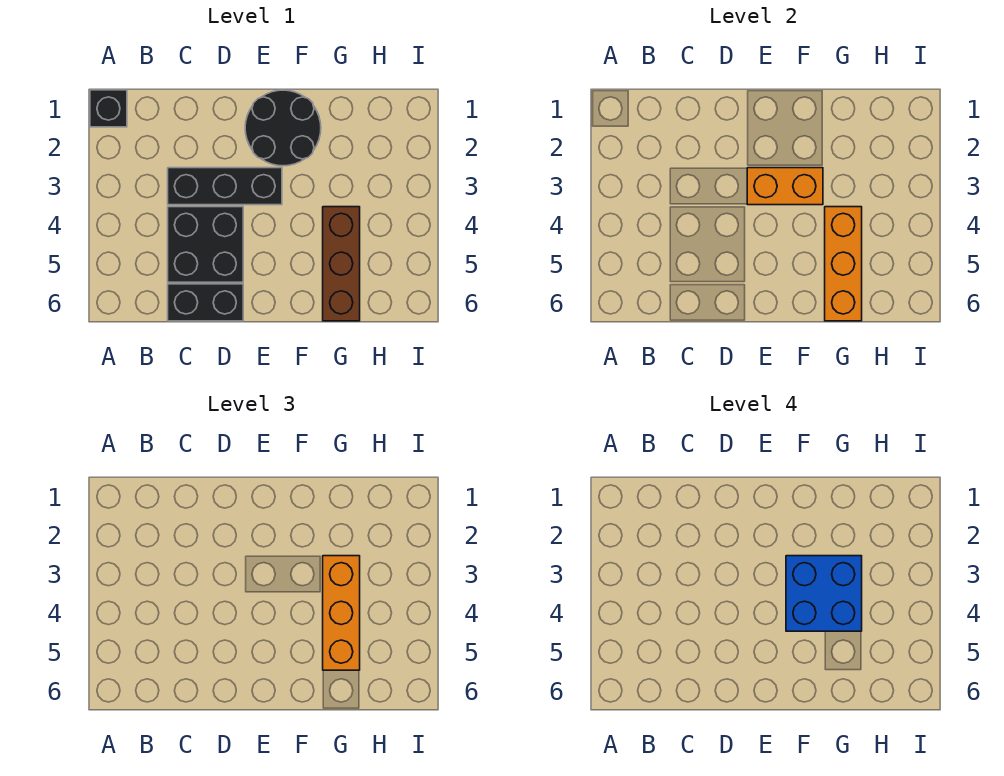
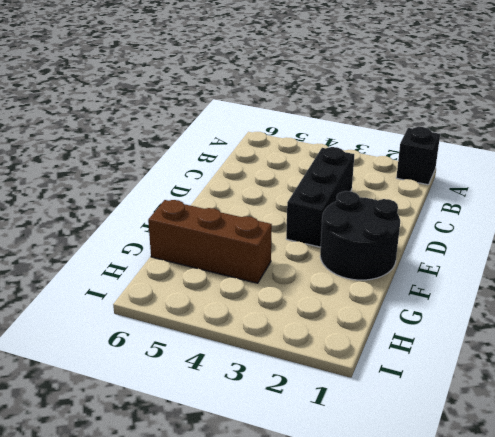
none -> black brick C4:D5 level 1
none -> black brick C6:D6 level 1

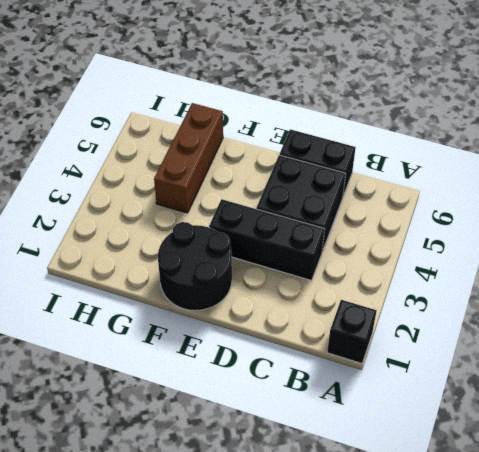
none -> orange brick E3:F3 level 2
none -> orange brick G4:G6 level 2

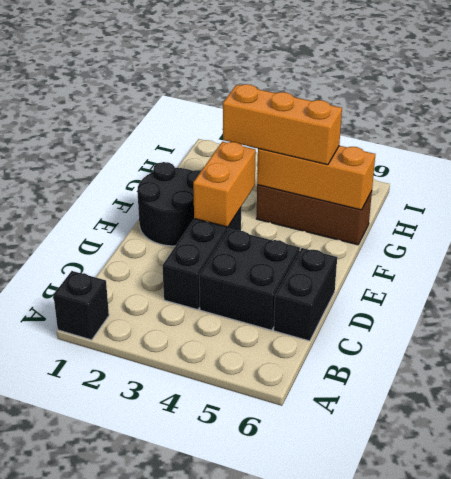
none -> blue brick F3:G4 level 4

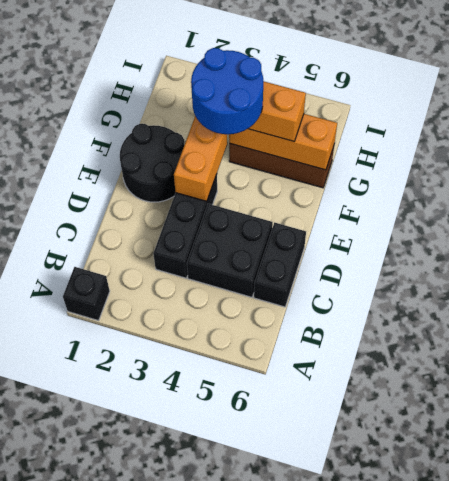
blue round brick F3:G4 level 4 -> blue brick F3:G4 level 4

